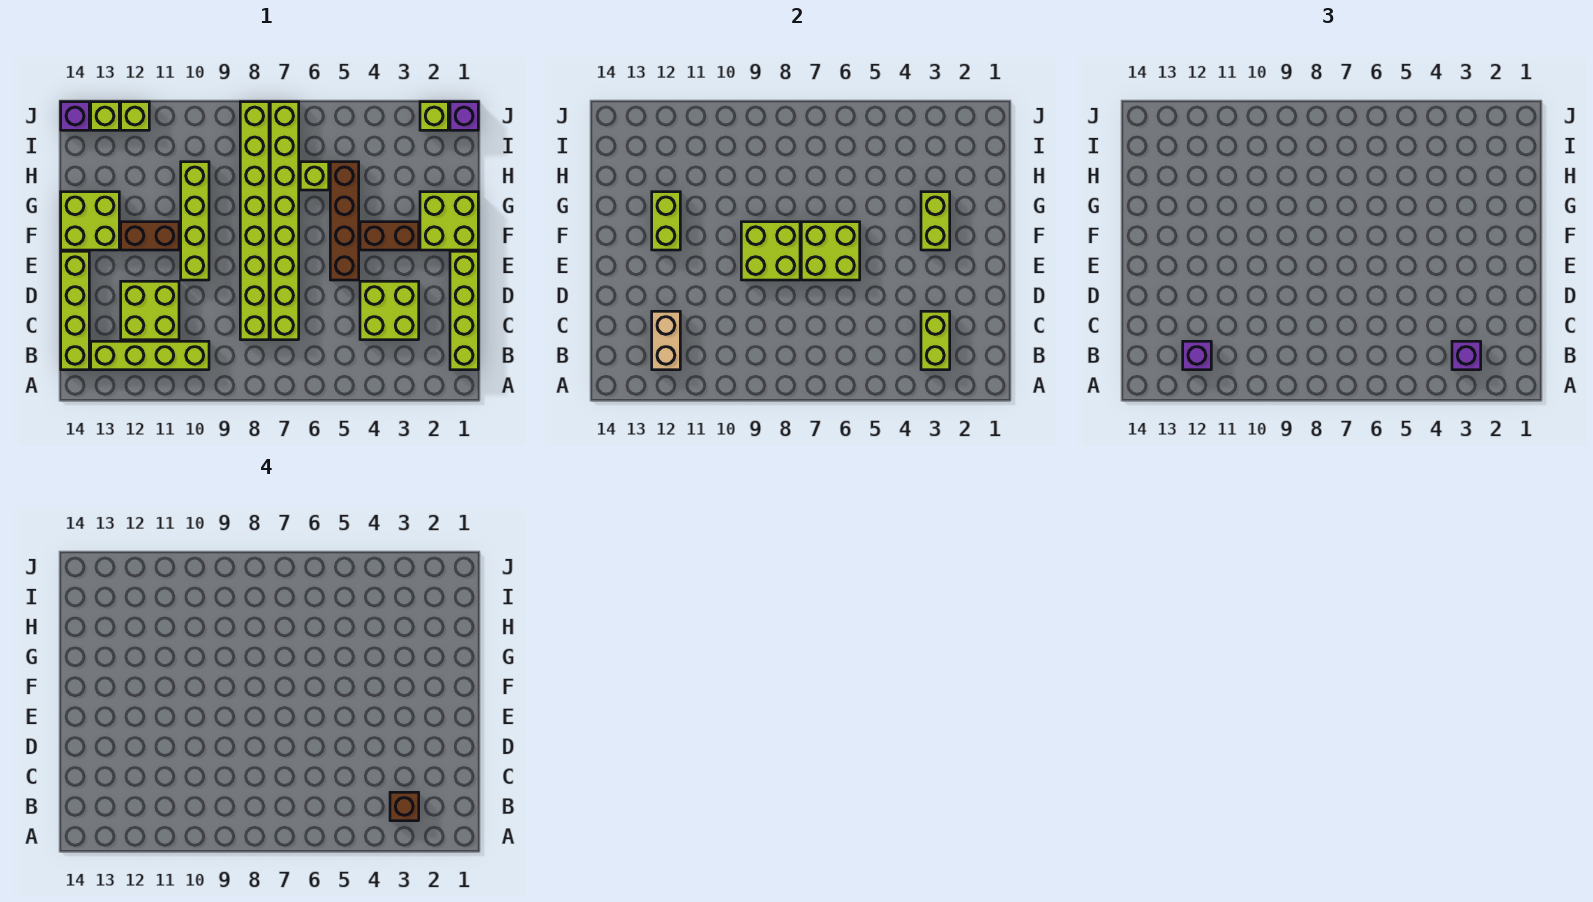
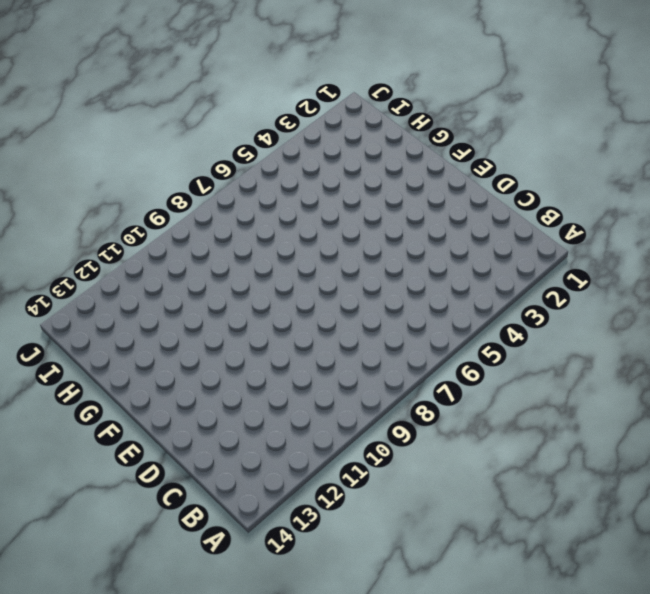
none -> lime brick B1:E1 level 1
none -> lime brick B10:B13 level 1
none -> lime brick B14:E14 level 1

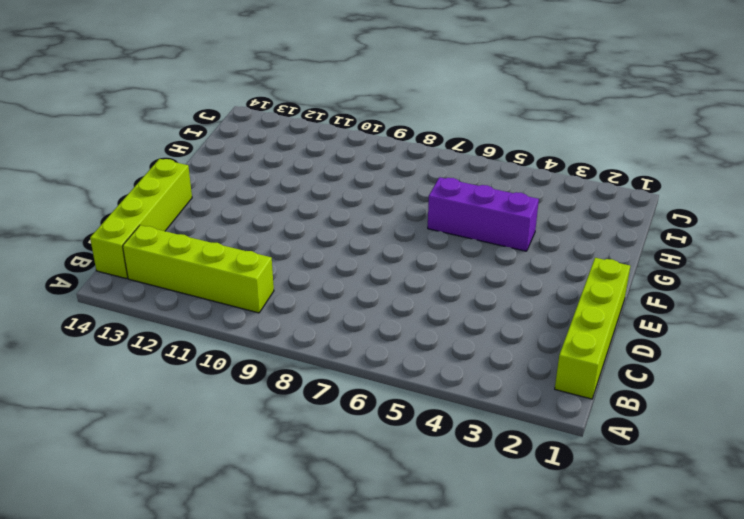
purple brick G4:G6 level 1 -> brown brick E5:H5 level 1
none -> lime brick C3:D4 level 1
none -> lime brick C7:J7 level 1
none -> lime brick C8:J8 level 1

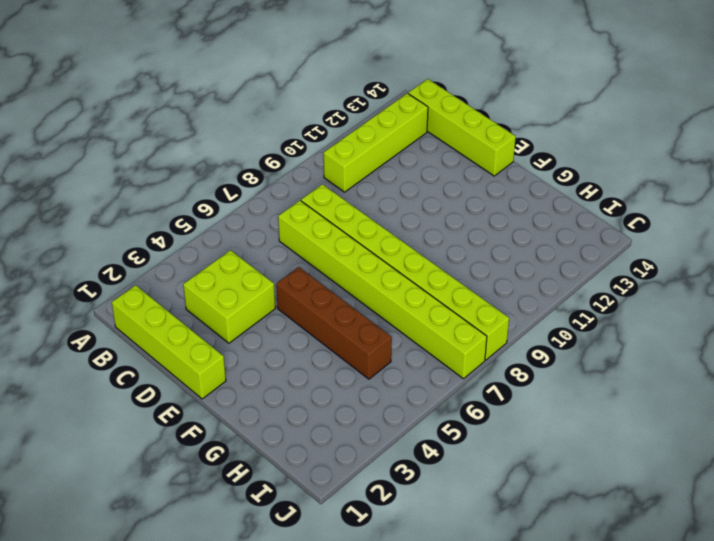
none -> lime brick C11:D12 level 1
none -> lime brick E10:H10 level 1
none -> lime brick F1:G2 level 1

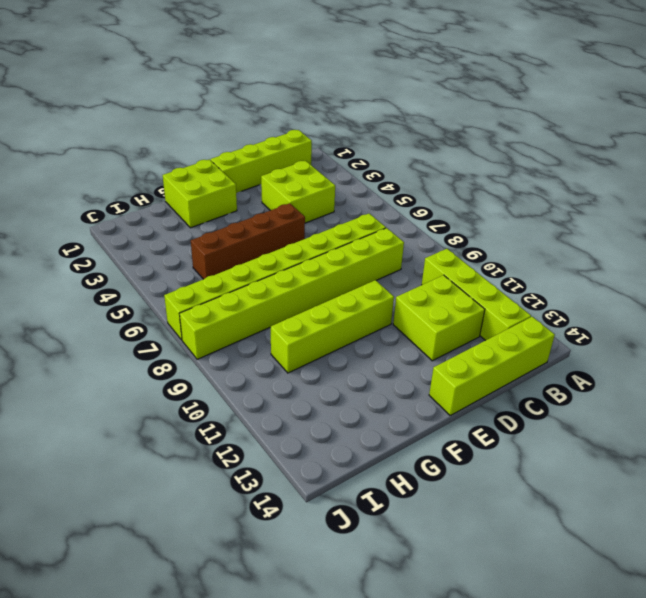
none -> brown brick F3:F4 level 1
none -> brown brick F11:F12 level 1
none -> lime brick F13:G14 level 1

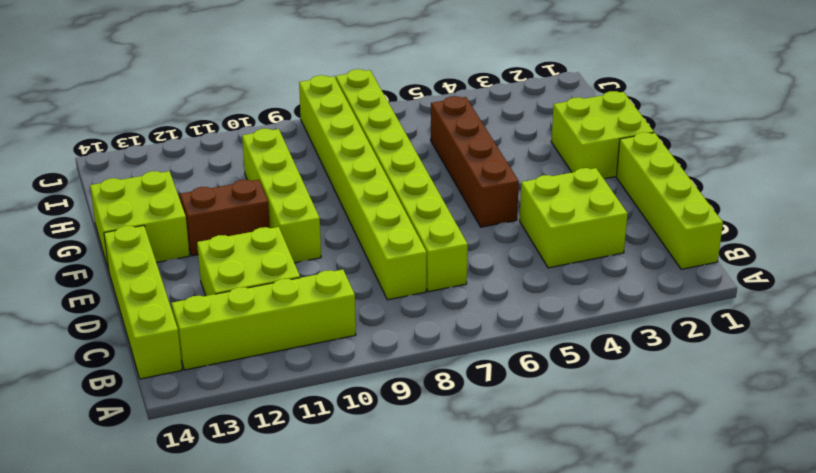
none -> brown brick F3:F4 level 1
none -> lime brick H6 level 1
none -> purple brick J1 level 1

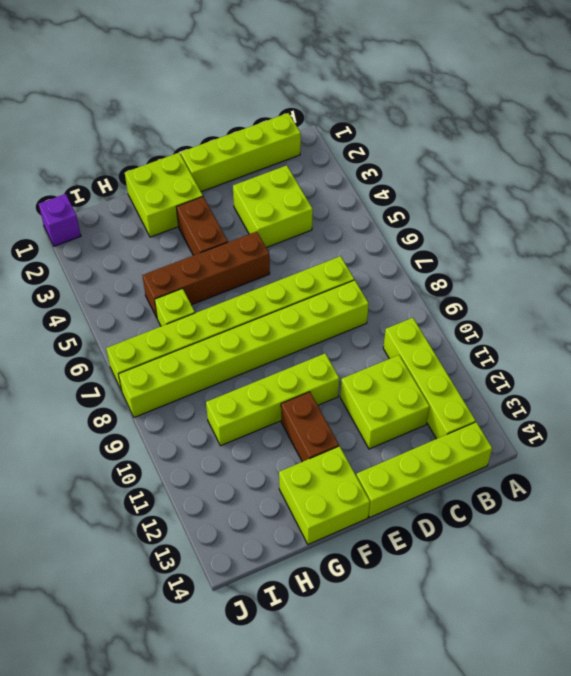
none -> lime brick J2 level 1
none -> lime brick J12 level 1
none -> lime brick J13 level 1

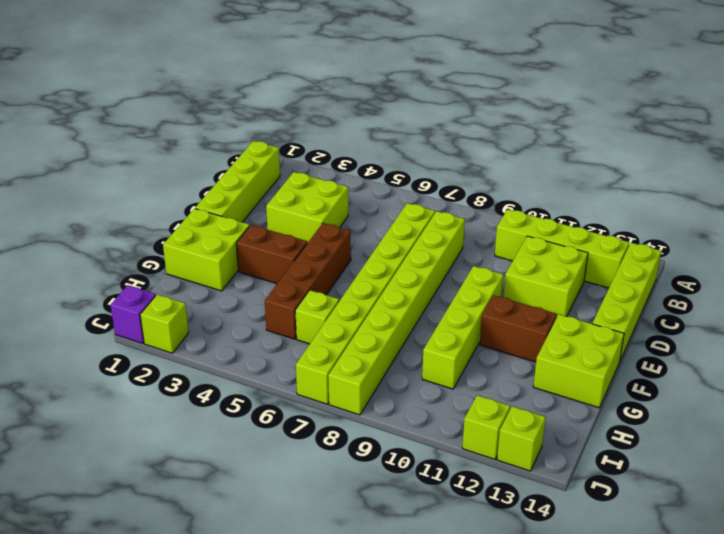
none -> purple brick J14 level 1
none -> lime brick B3:C3 level 2
none -> tan brick B12:C12 level 2

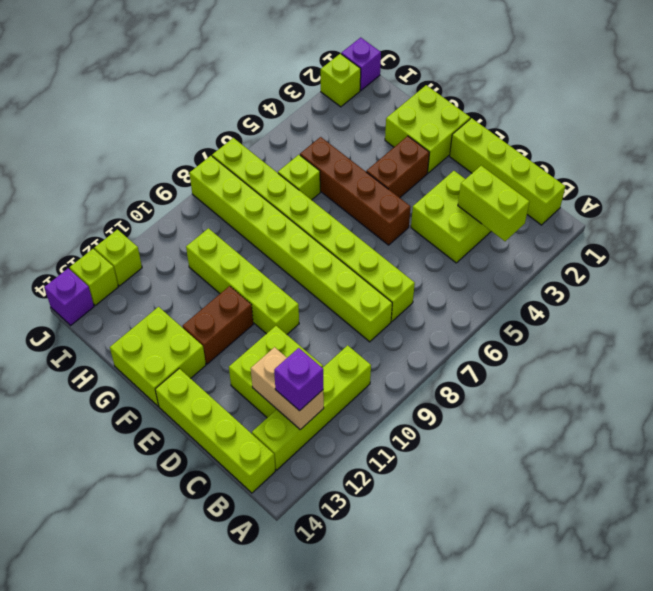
none -> lime brick E6:F7 level 2
none -> lime brick E8:F9 level 2
none -> lime brick F3:G3 level 2

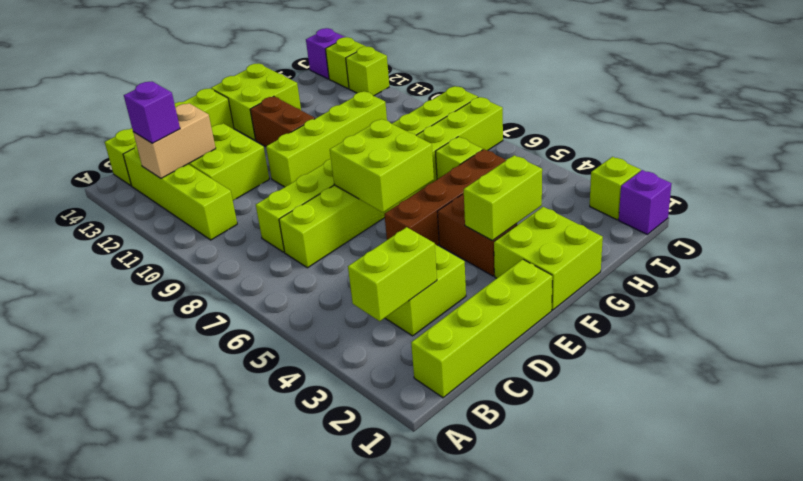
none -> lime brick E8:F9 level 2
none -> lime brick F12:G12 level 2
none -> purple brick B3 level 3

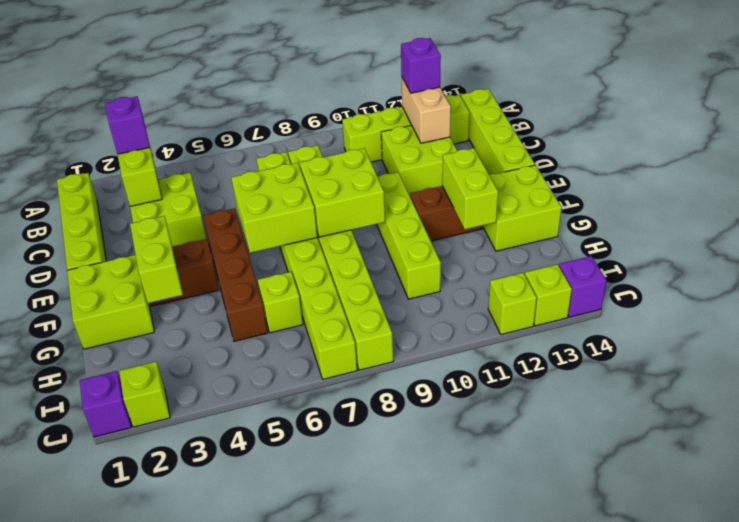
none -> brown brick B3 level 4

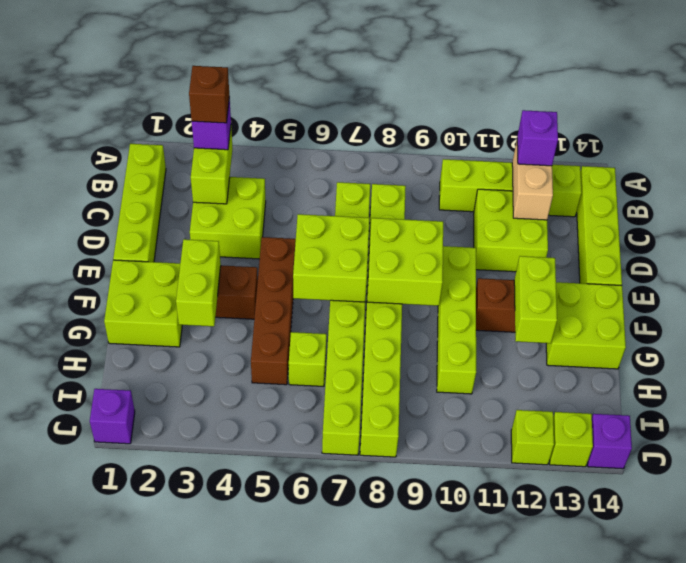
none -> lime brick J2 level 1

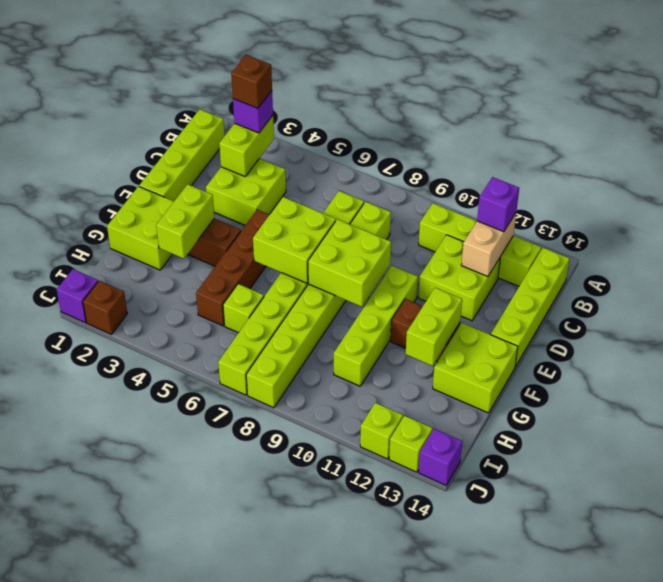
brown brick J2 level 1 -> lime brick J2 level 1

